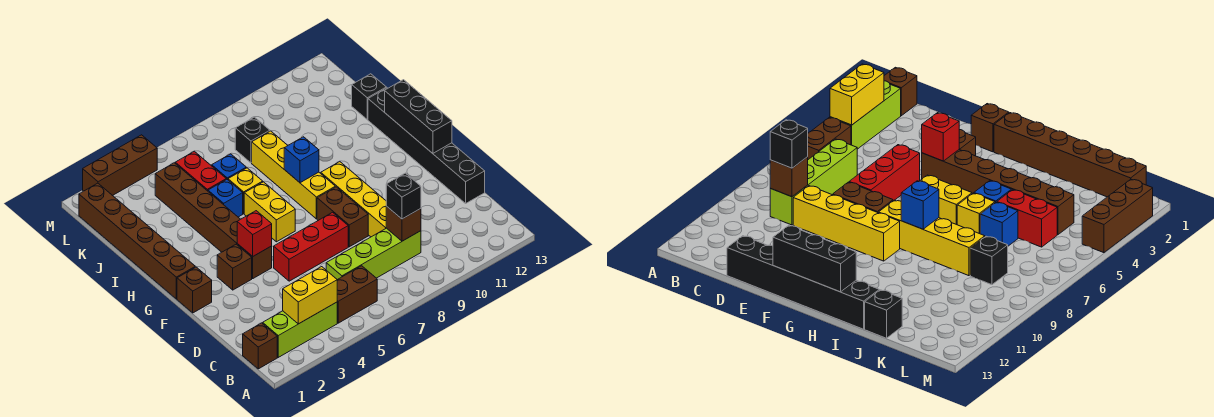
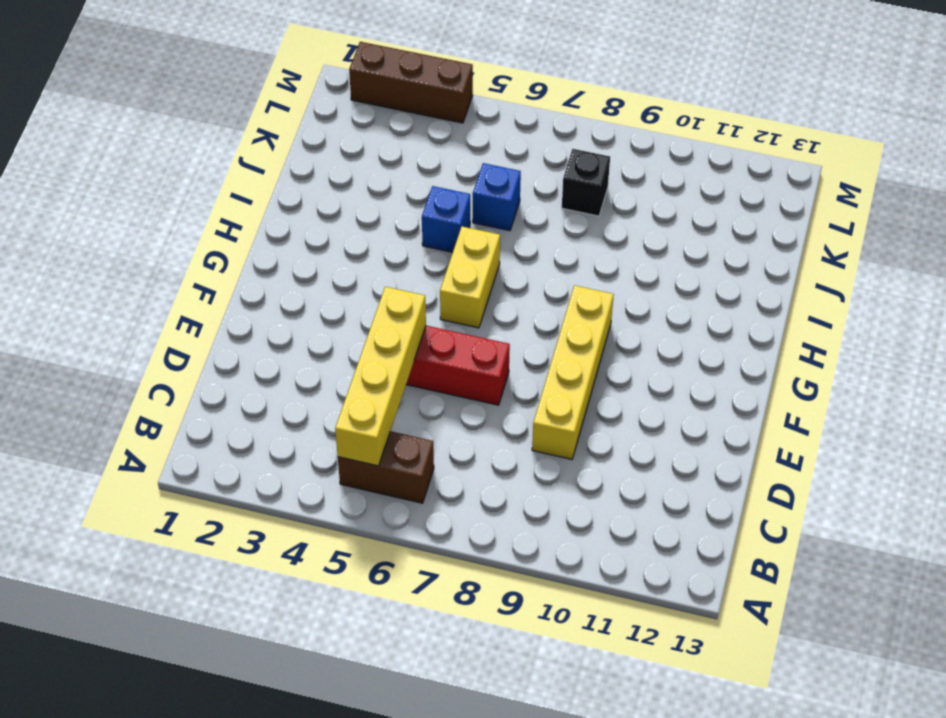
yellow brick B5:E5 level 2 -> yellow brick G8:J8 level 1
none -> brown brick B1 level 1
none -> lime brick B2:B4 level 1
none -> lime brick C6:C9 level 1

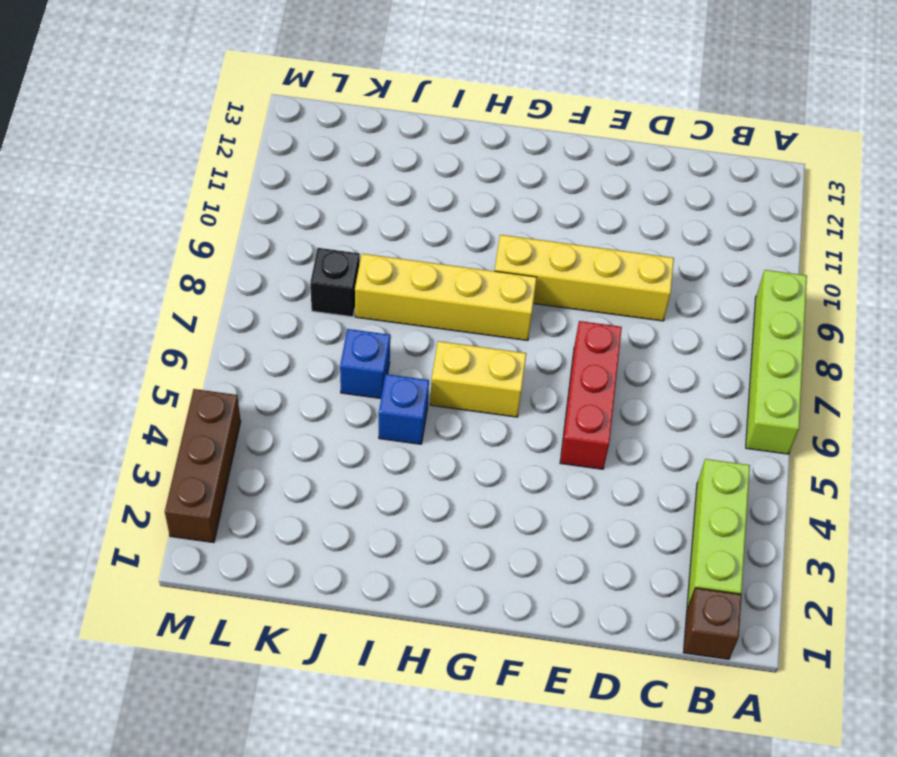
lime brick A6:A9 level 1 -> lime brick C6:C9 level 1
none -> brown brick B5:B6 level 1
none -> black brick D13:I13 level 1
none -> brown brick E8:F8 level 1

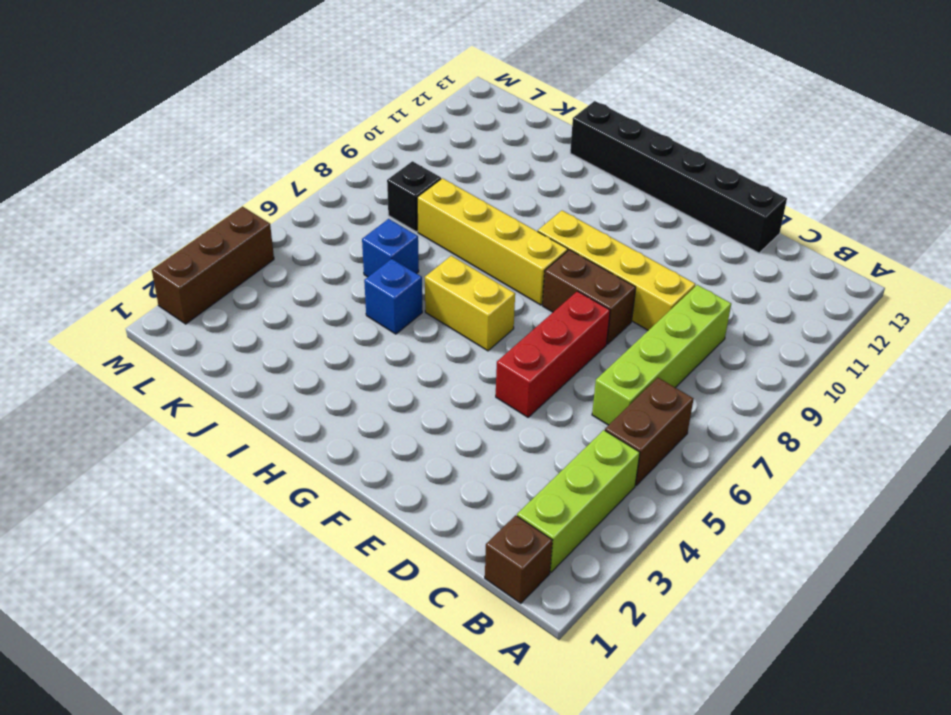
none -> brown brick F1 level 1
none -> brown brick F3 level 1
none -> brown brick F4:K4 level 1

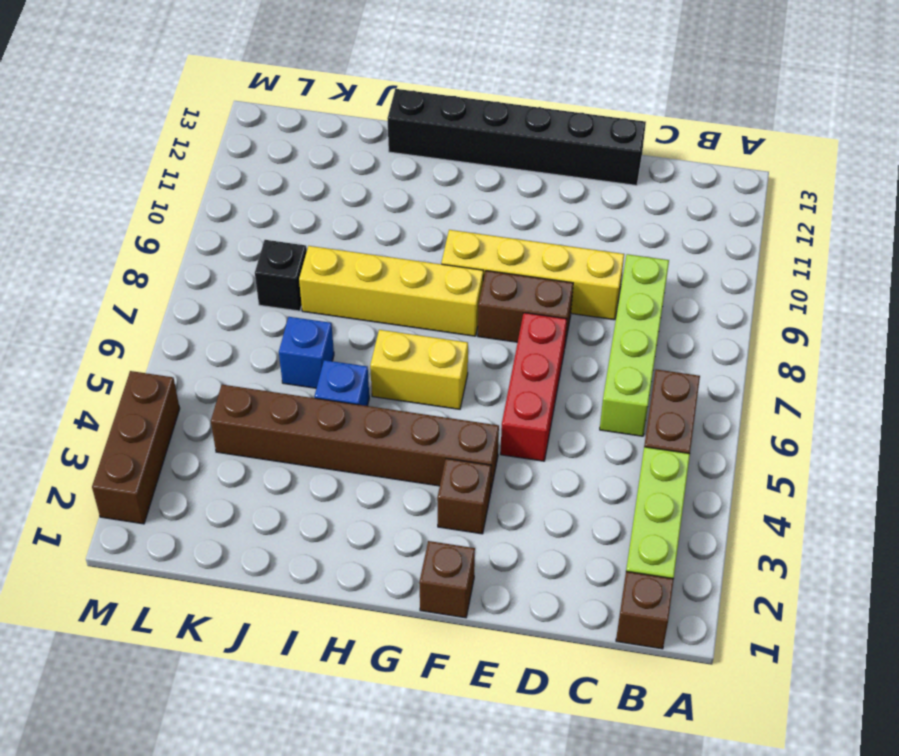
none -> brown brick G1:L1 level 1
none -> yellow brick I6 level 1
none -> red brick J5:K5 level 1

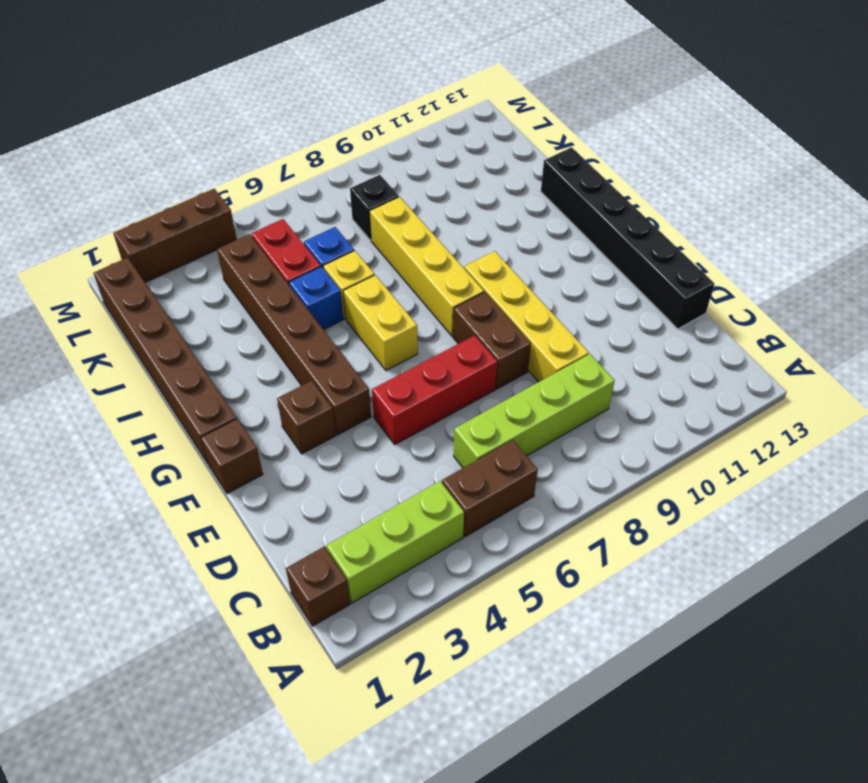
none -> black brick J13 level 1
none -> yellow brick B3:B4 level 2
none -> brown brick C9 level 2

